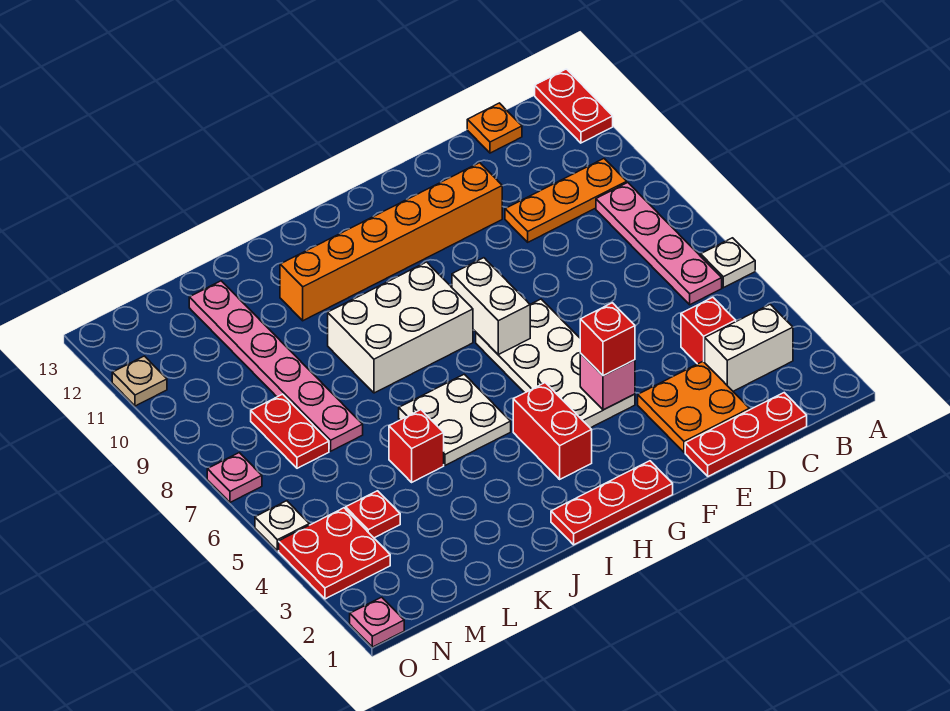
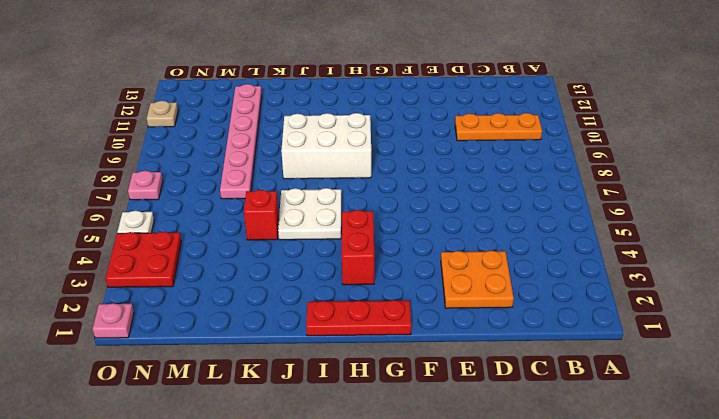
none -> white plate A6 level 1
none -> red plate A12:A13 level 1
none -> white brick B3:C3 level 1

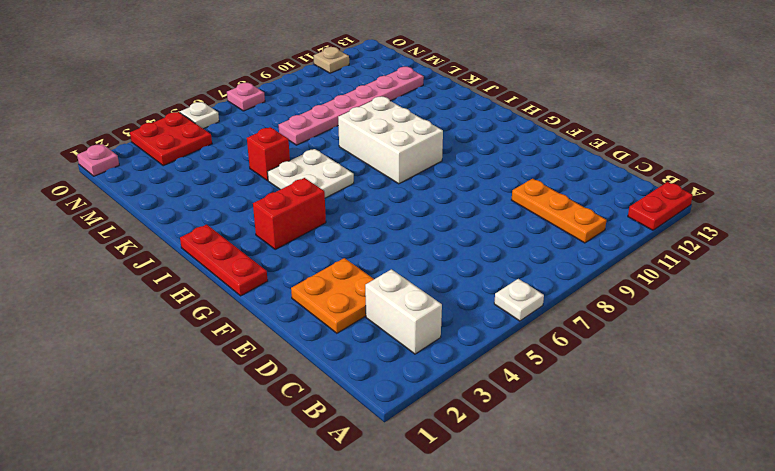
none -> pink plate B6:B9 level 1
none -> red plate C1:E1 level 1
none -> red brick C4 level 1

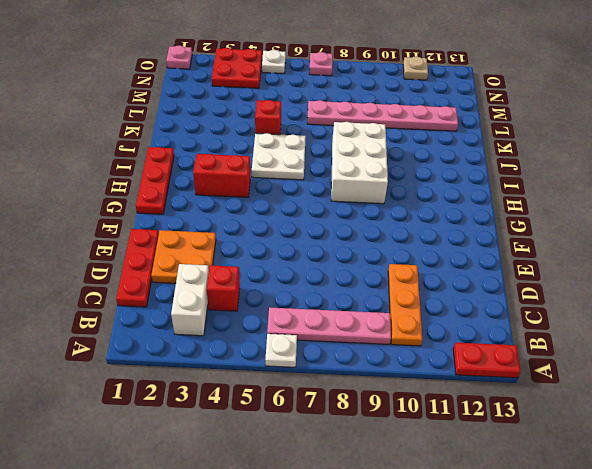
none -> orange plate C13 level 1
none -> orange brick E11:J11 level 1
none -> white plate F4:G7 level 1

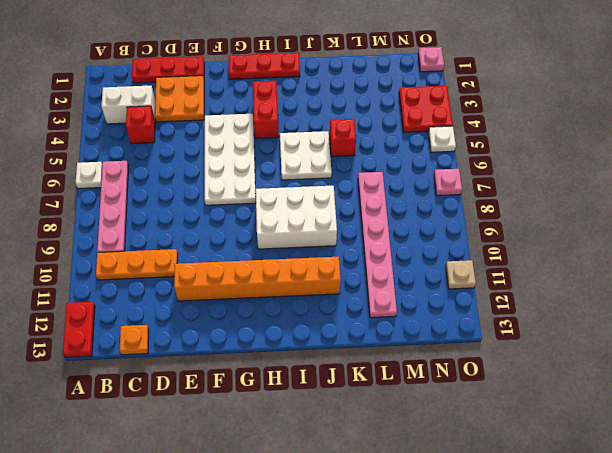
none -> red plate M4 level 1
none -> red plate M7:M8 level 1
none -> pink brick F4 level 2

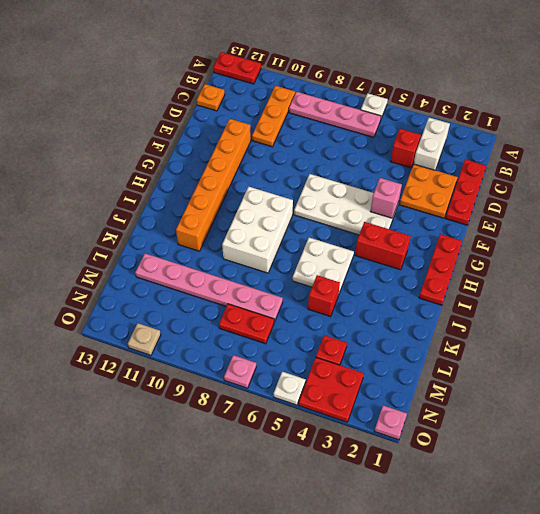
none -> white brick G7:G8 level 2
none -> red brick F4 level 3

